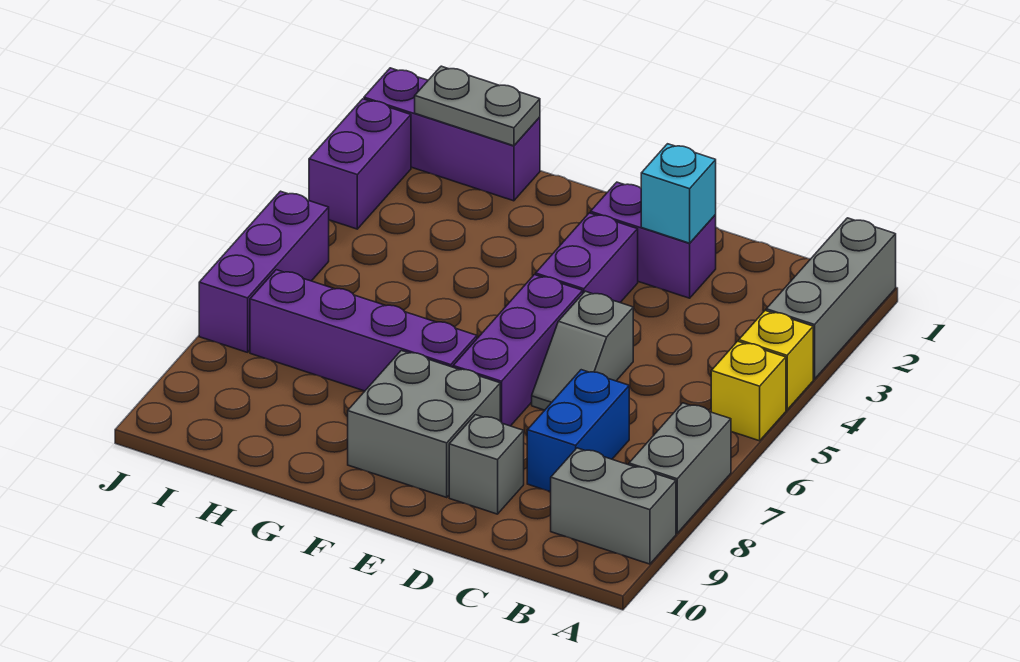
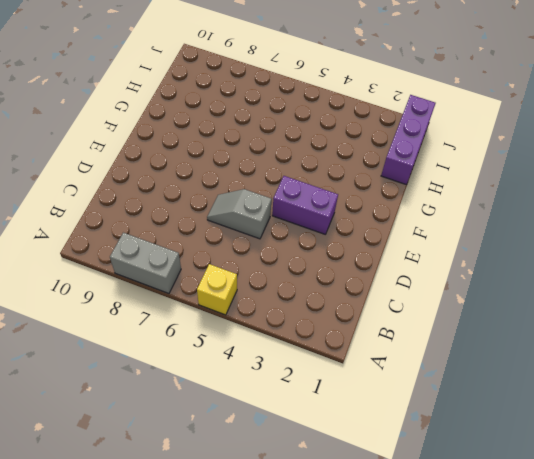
none -> grey brick A1:A3 level 1
none -> yellow brick A4 level 1
none -> grey brick A9:B9 level 1

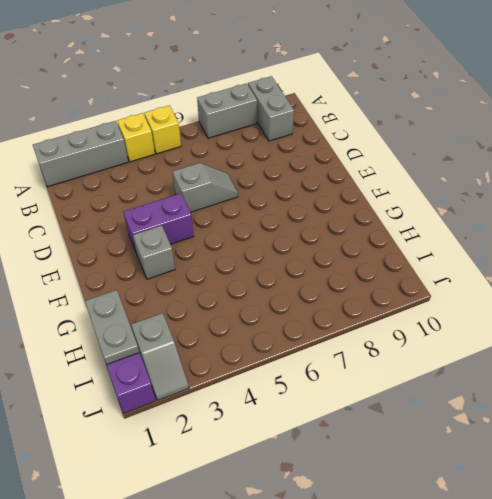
grey brick F3 level 1 -> grey brick D9 level 1
grey slope I2:J2 level 1 top I -> purple brick J2:J3 level 1
none -> blue brick C7:C8 level 1
none -> purple brick D2:E2 level 1
none -> purple brick E5:E7 level 1

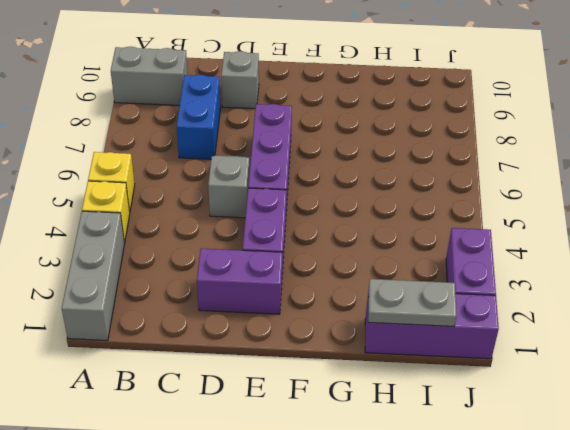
none -> grey brick A7:A8 level 1
none -> grey brick E8:F9 level 1
none -> purple brick F7:I7 level 1

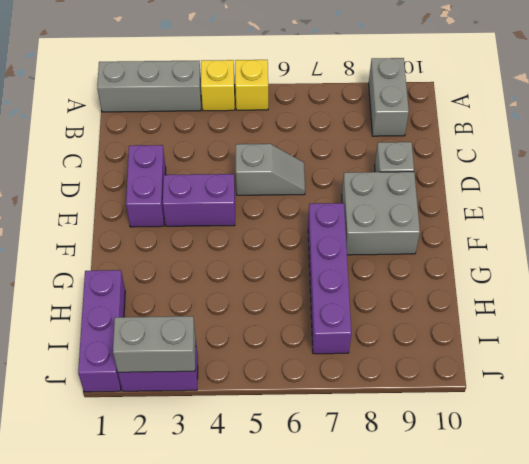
grey brick J2:J3 level 2 -> grey brick A7:A8 level 1
none -> blue brick C7:C8 level 1
none -> purple brick E5:E7 level 1
none -> purple brick J5:J7 level 1

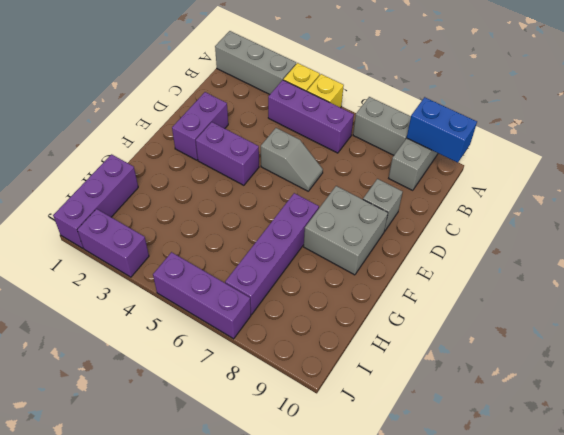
blue brick A9:A10 level 2 -> blue brick C7:C8 level 1
purple brick B4:B6 level 1 -> purple brick E5:E7 level 1
none -> cyan brick D2 level 2
none -> grey plate H1:I1 level 2

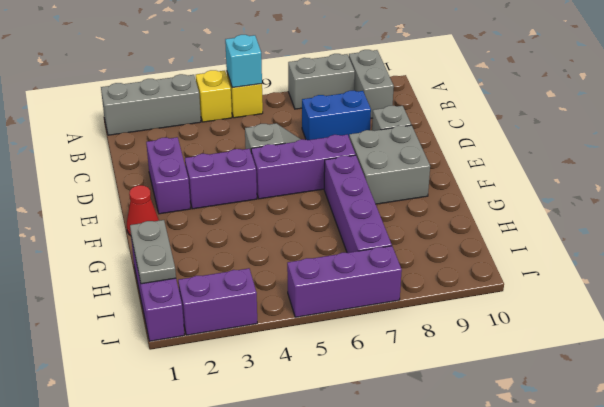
cyan brick A5 level 2 -> cyan brick D2 level 2
red cone F1 level 1 -> none

